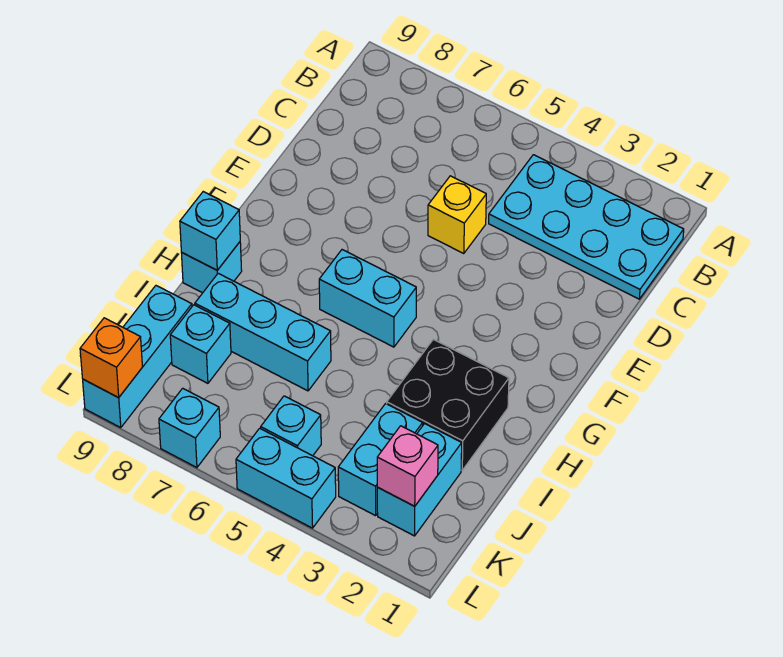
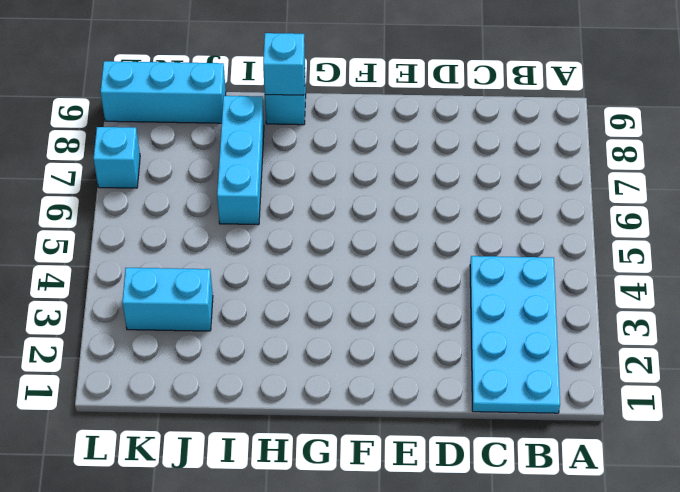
none -> yellow brick D5 level 1
none -> cyan brick G5:G6 level 1
none -> black brick H2:I3 level 1

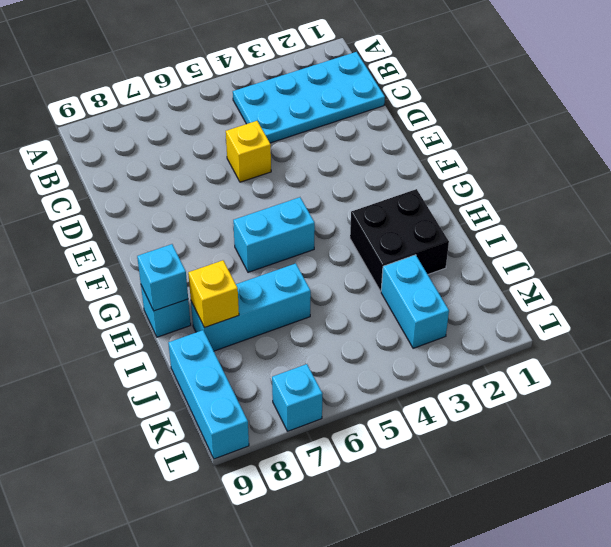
yellow brick I8 level 2 -> none
none -> cyan brick J2:K2 level 1
none -> cyan brick J8 level 1
none -> cyan brick K5 level 1

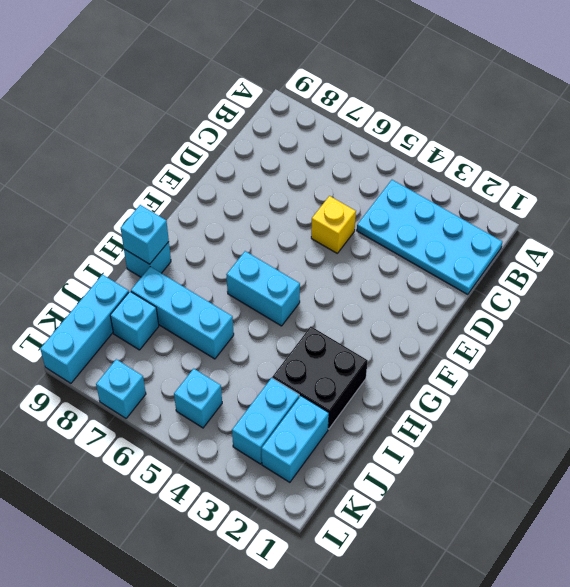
none -> cyan brick L4:L5 level 1
none -> pink brick K2 level 2
none -> orange brick L9 level 2

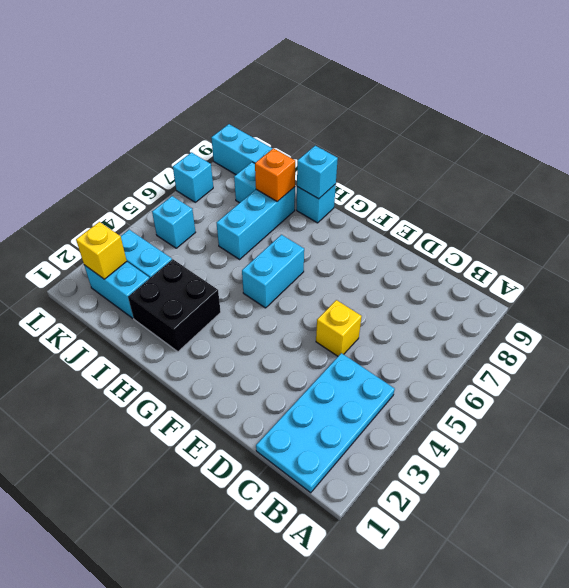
orange brick I8 level 2 -> orange brick L9 level 2
yellow brick K2 level 2 -> pink brick K2 level 2
none -> cyan brick L4:L5 level 1

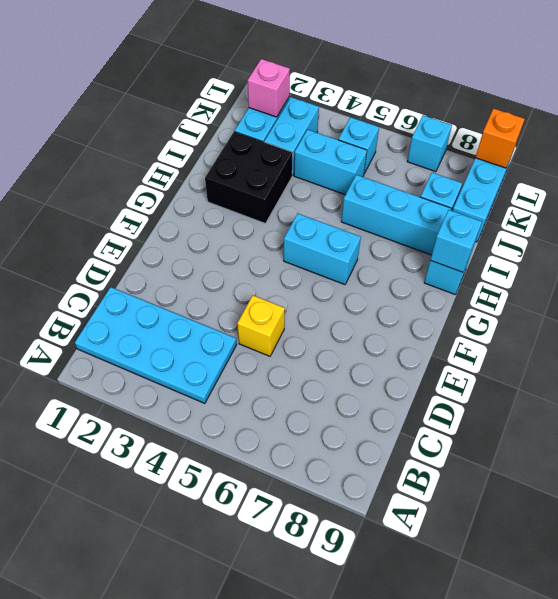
cyan brick J4:J5 level 1 -> cyan brick L4:L5 level 1

